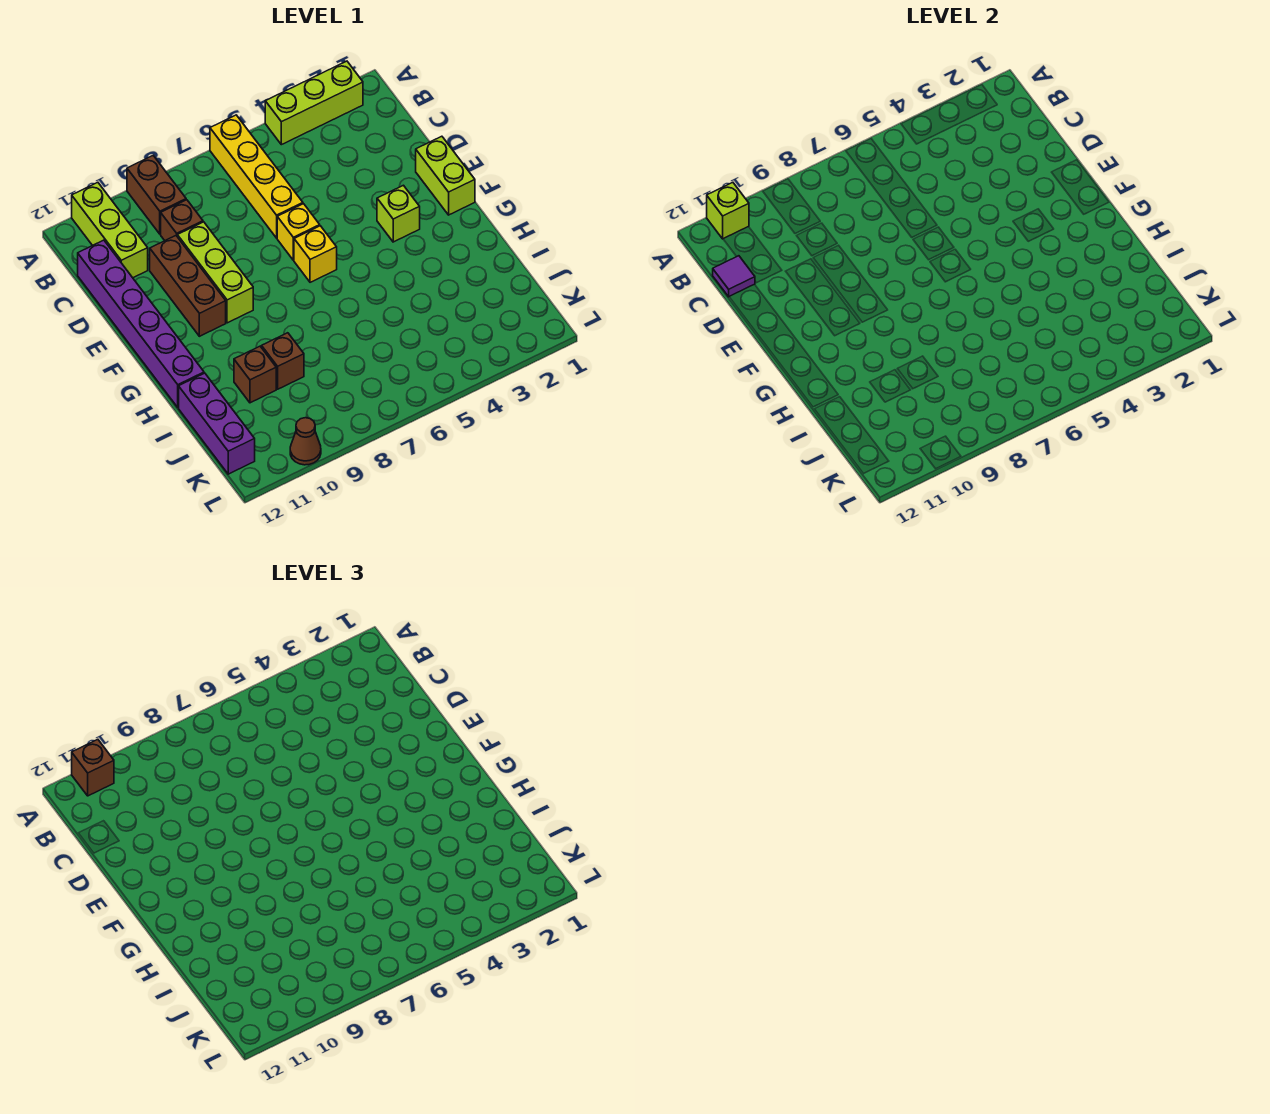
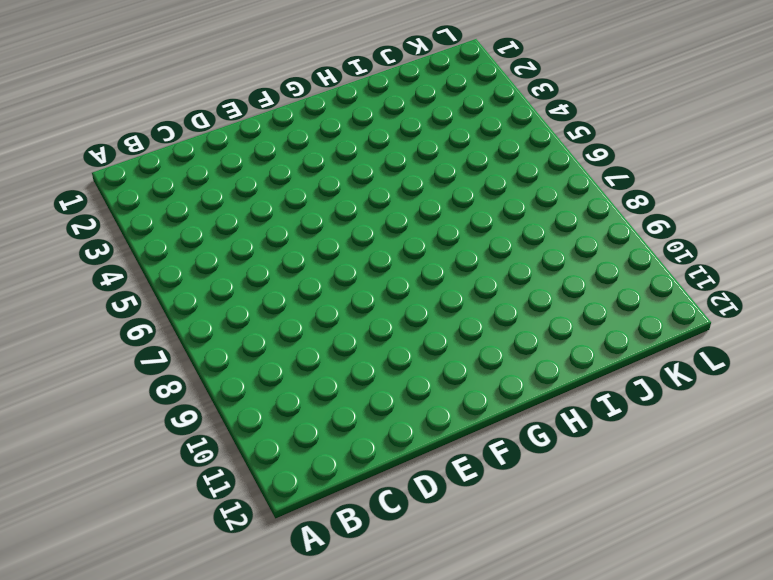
none -> lime brick A2:A4 level 1
none -> yellow brick A6:D6 level 1
none -> brown brick A9:B9 level 1

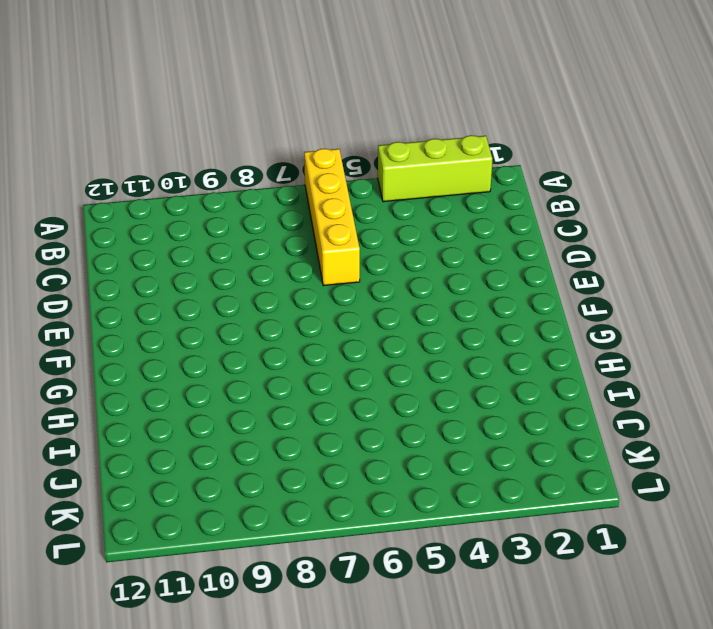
none -> brown brick A9:B9 level 1
none -> lime brick A11:C11 level 1
none -> brown brick C9 level 1

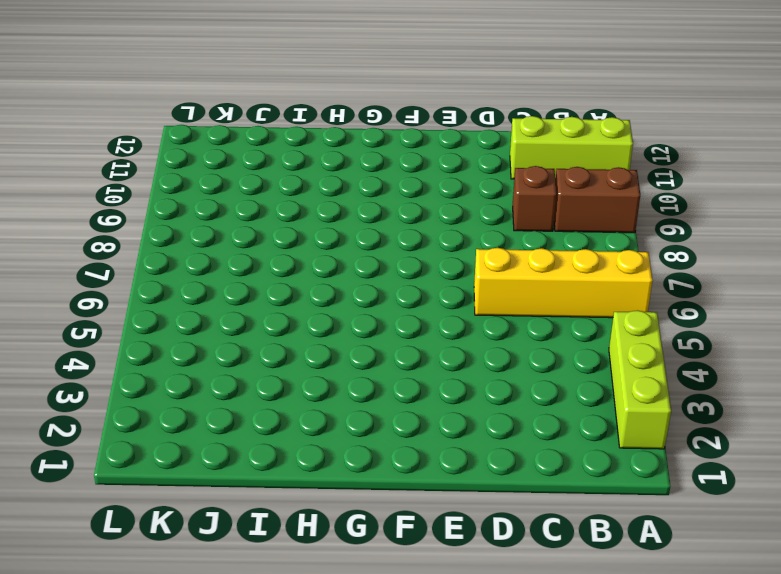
none -> purple brick C12:H12 level 1
none -> lime brick D9:F9 level 1
none -> brown brick D10:F10 level 1

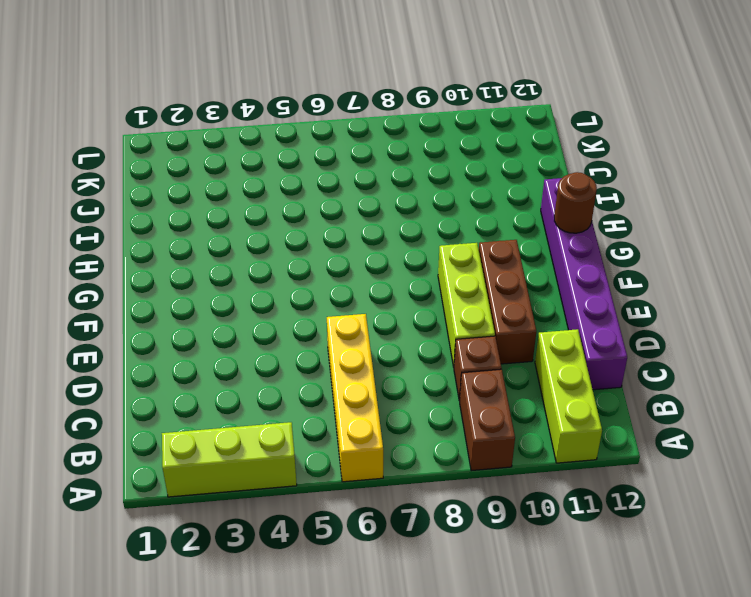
brown round brick G12 level 2 -> none
none -> lime brick E1:F1 level 1
none -> yellow brick E6 level 1
none -> lime brick F3 level 1

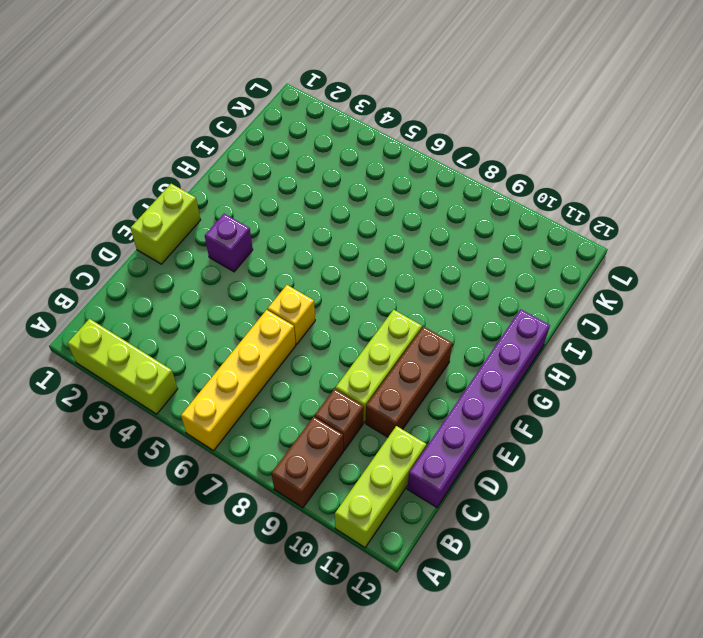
purple brick F3 level 1 -> lime brick F3 level 1
none -> yellow brick F6 level 1
none -> brown brick I9 level 1
none -> brown brick I10 level 1

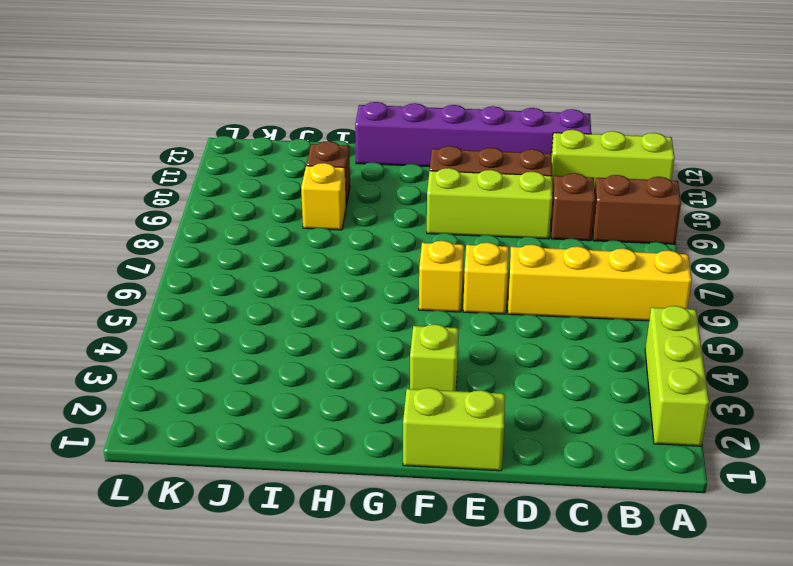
yellow brick I9 level 1 -> brown brick I9 level 1
none -> purple brick I12:K12 level 1
none -> brown cone L10 level 1
none -> lime brick A11 level 2

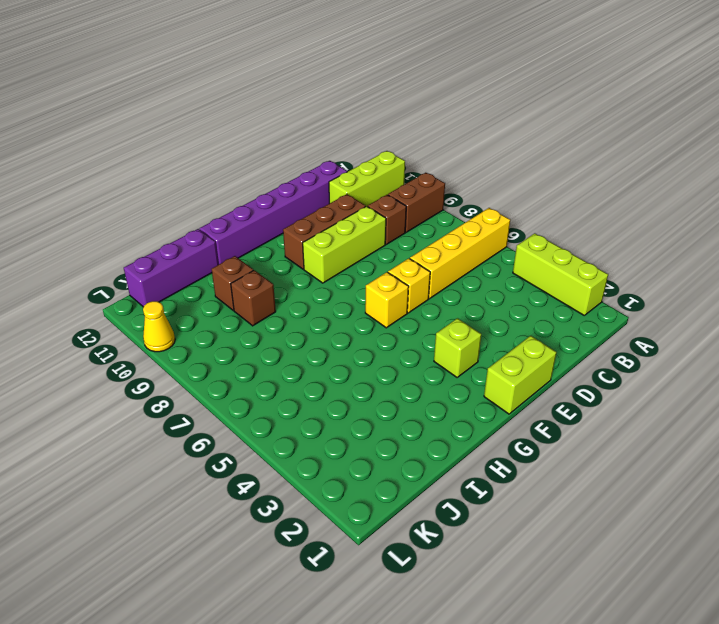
yellow cone L10 level 1 -> brown cone L10 level 1
none -> lime brick A11 level 2
none -> purple tile C12 level 2
none -> brown brick A11 level 3

